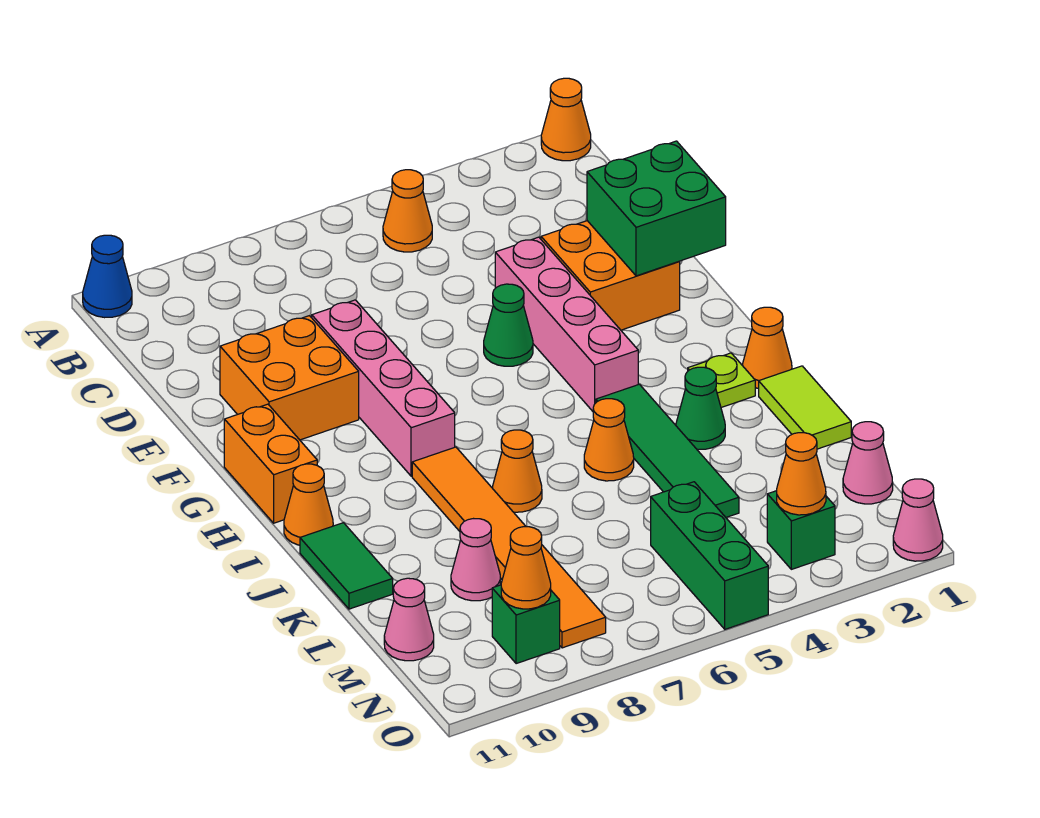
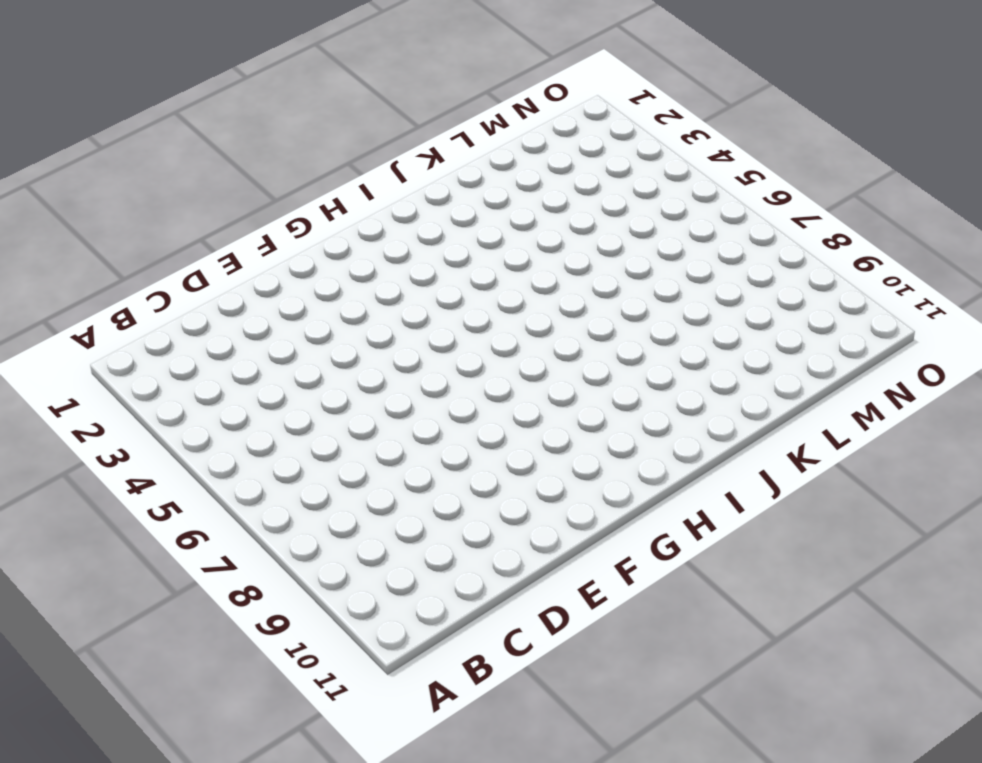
none -> orange cone A1 level 1
none -> blue cone A11 level 1
none -> orange cone B5 level 1

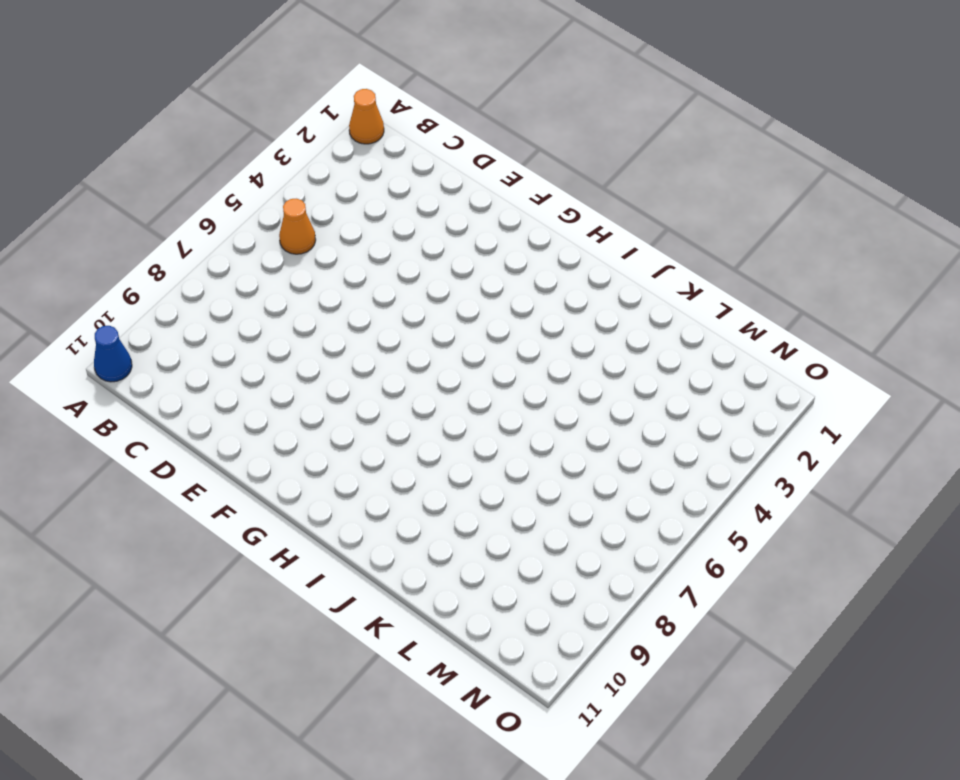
none -> orange brick E2:F3 level 1
none -> pink brick E4:H4 level 1
none -> pink brick E8:H8 level 1

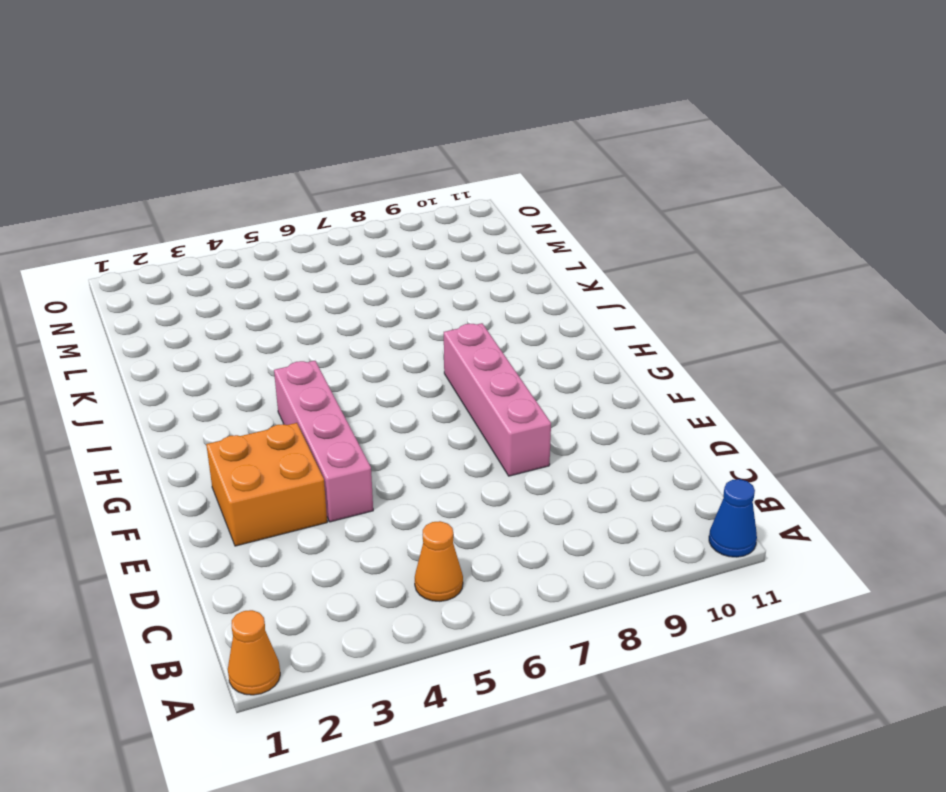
none -> orange brick E9:F10 level 1
none -> green cone F5 level 1
none -> orange brick G11:H11 level 1

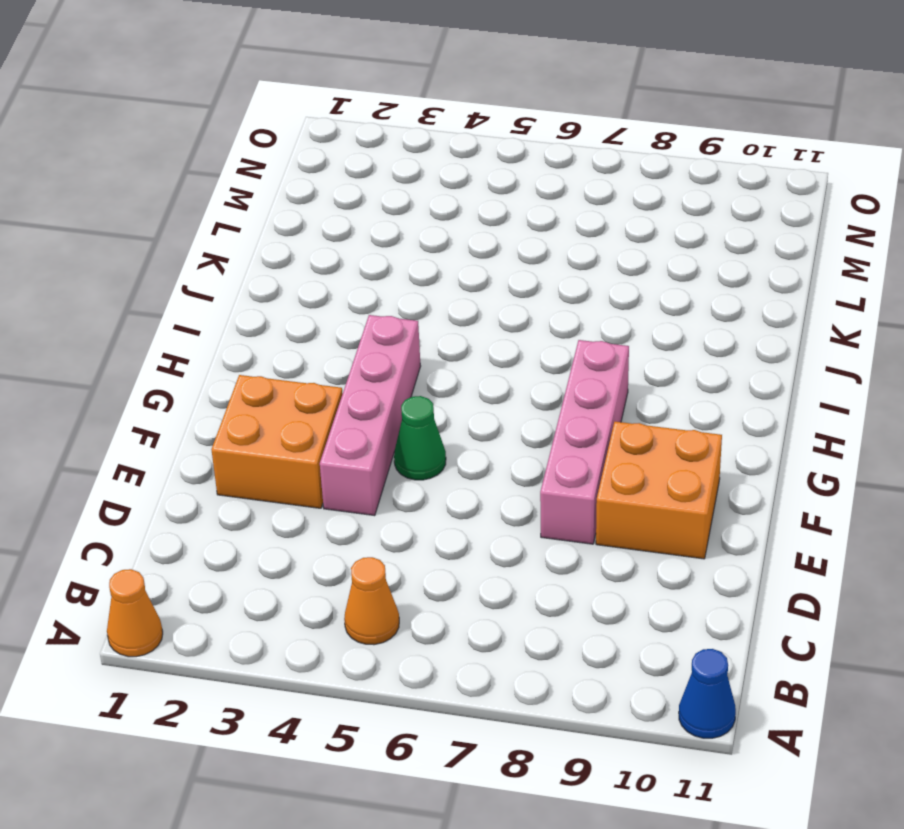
none -> orange brick G11:H11 level 1
none -> orange cone I1 level 1
none -> lime plate I2 level 1

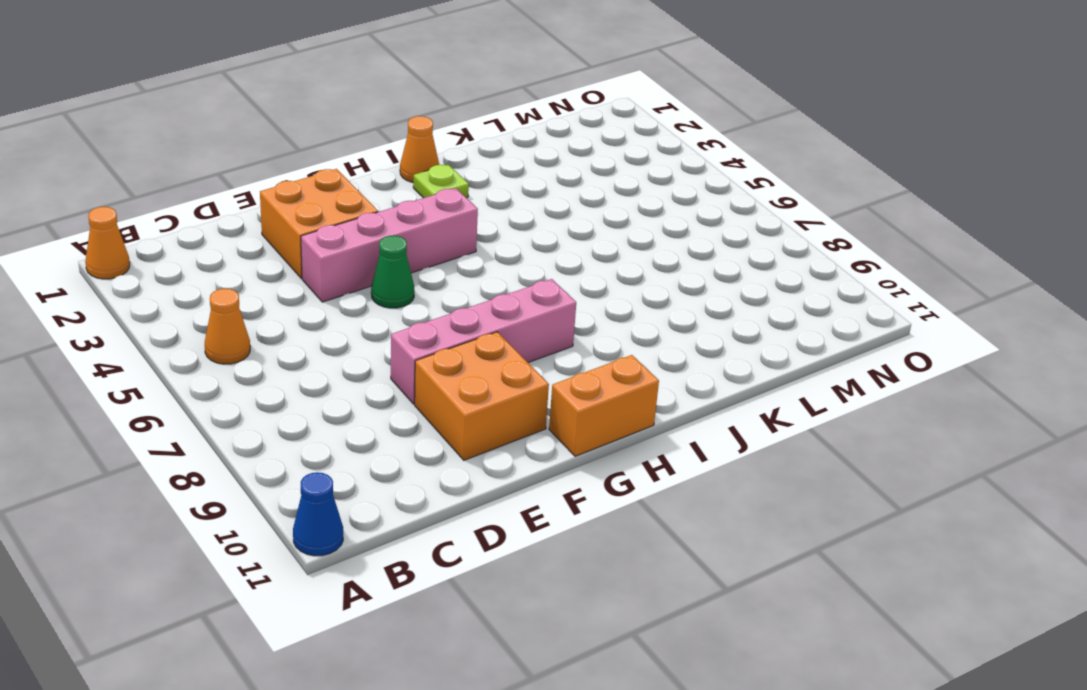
none -> green tile I4:L4 level 1
none -> orange tile I8:N8 level 1
none -> orange cone I11 level 1

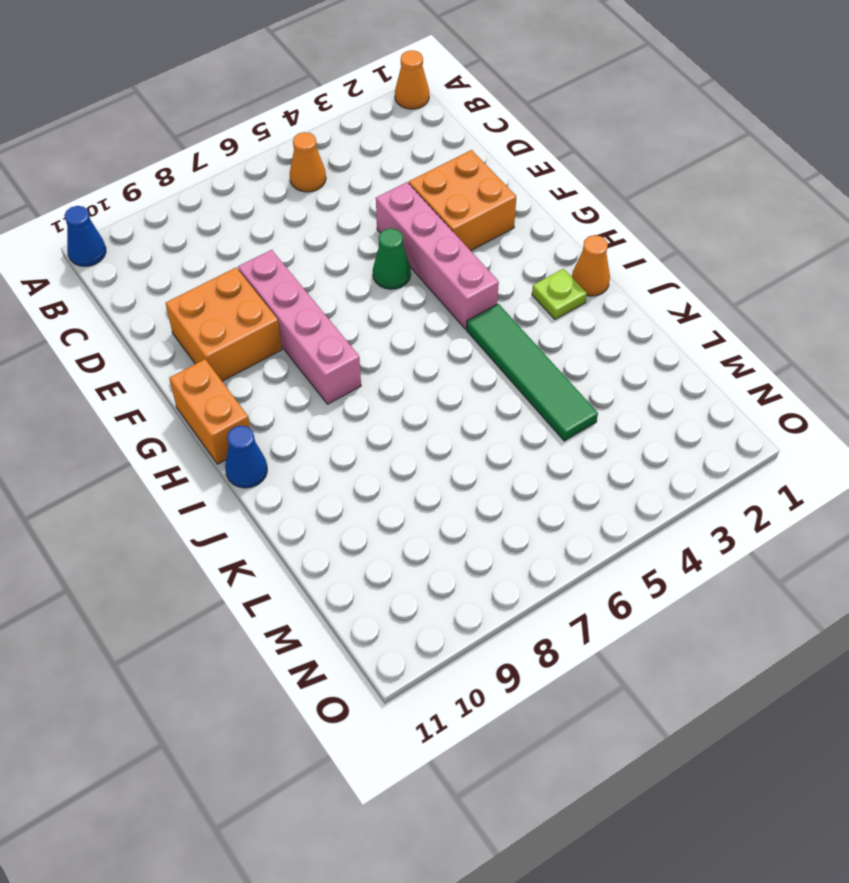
blue cone I11 level 1 -> orange cone I11 level 1
none -> orange tile I8:N8 level 1
none -> lime tile J1:K1 level 1
none -> green cone J3 level 1

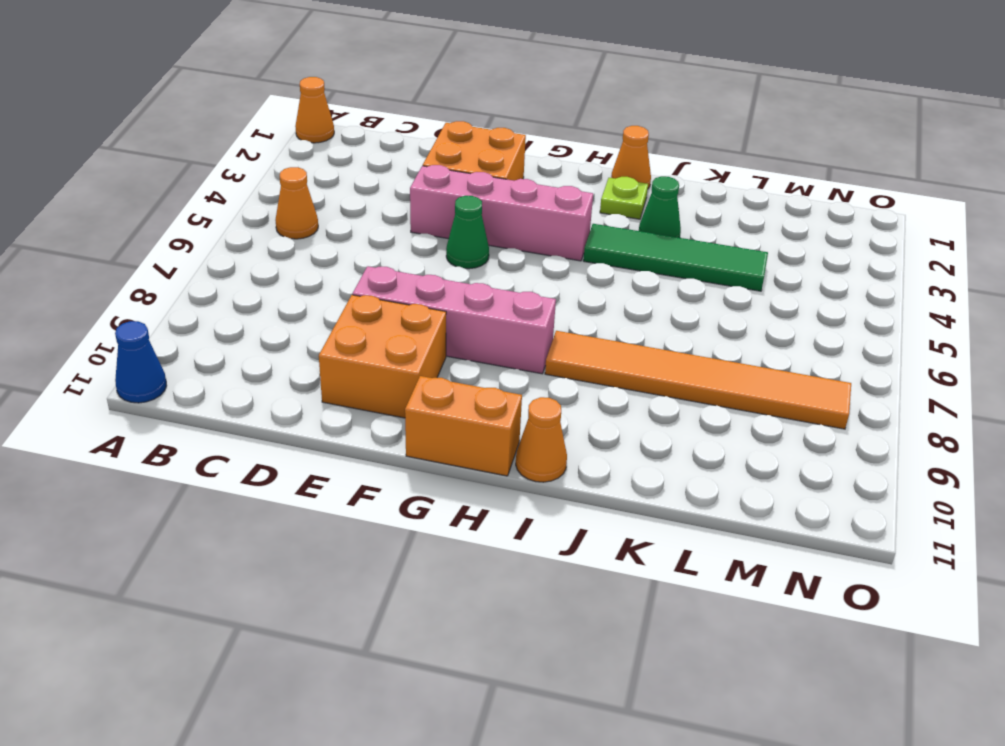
none -> lime tile J1:K1 level 1
none -> orange cone J5 level 1
none -> orange cone J7 level 1

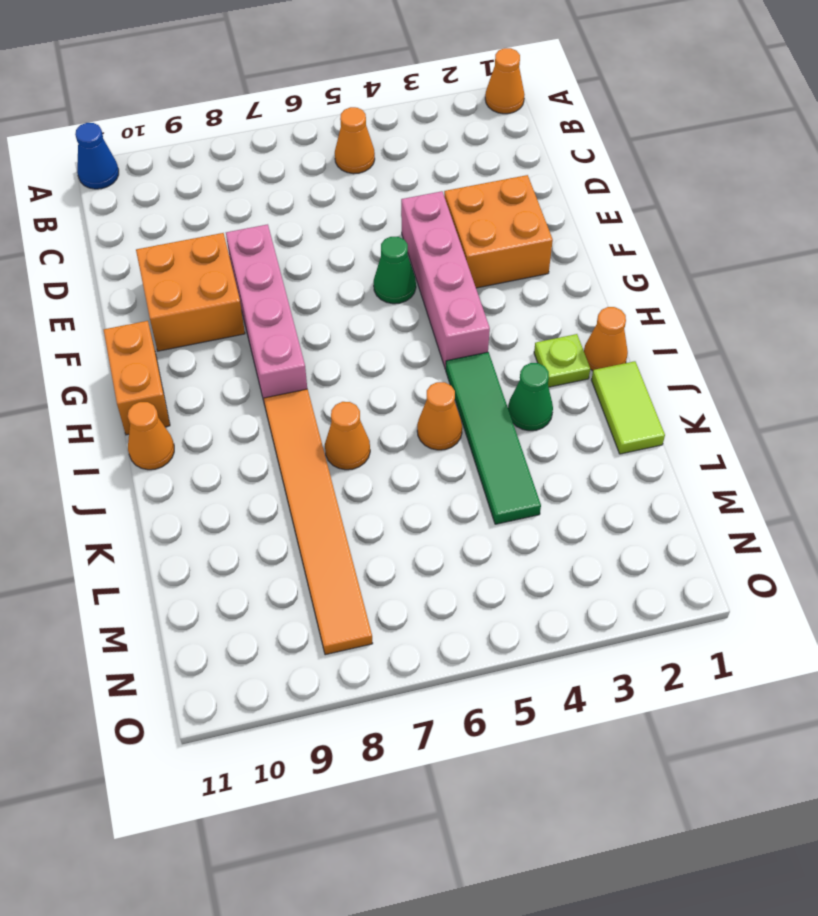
none -> green tile J11:K11 level 1
none -> pink cone L9 level 1
none -> pink cone M1 level 1

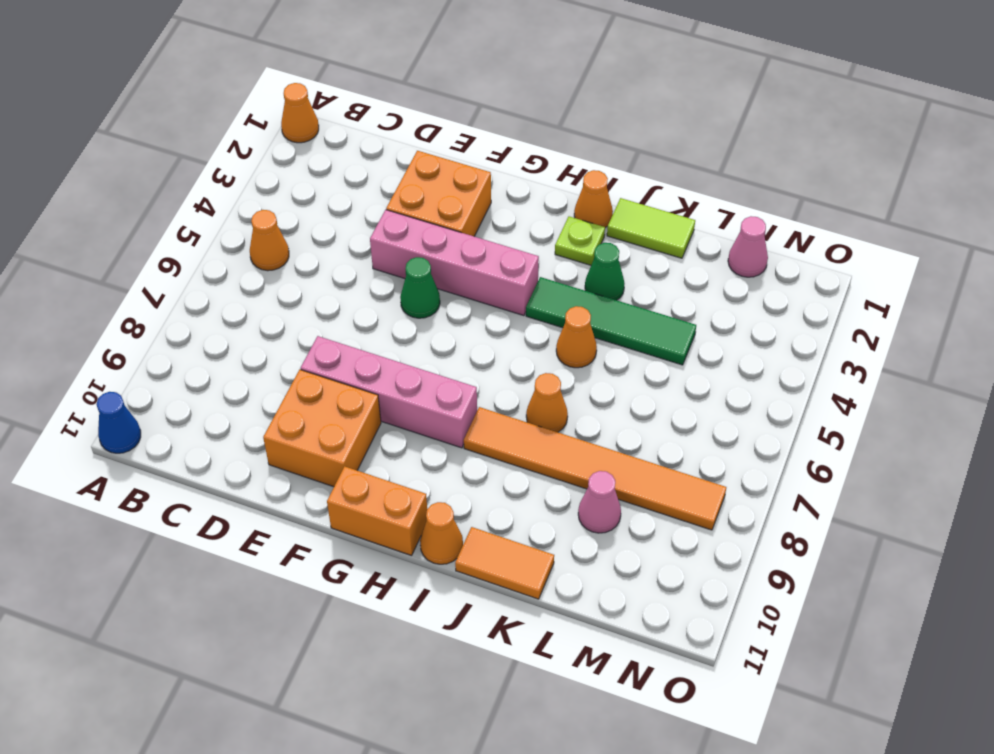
orange tile J11:K11 level 1 -> green tile J11:K11 level 1
none -> green brick M5:O5 level 1
none -> pink cone M11 level 1
none -> green brick N3 level 1

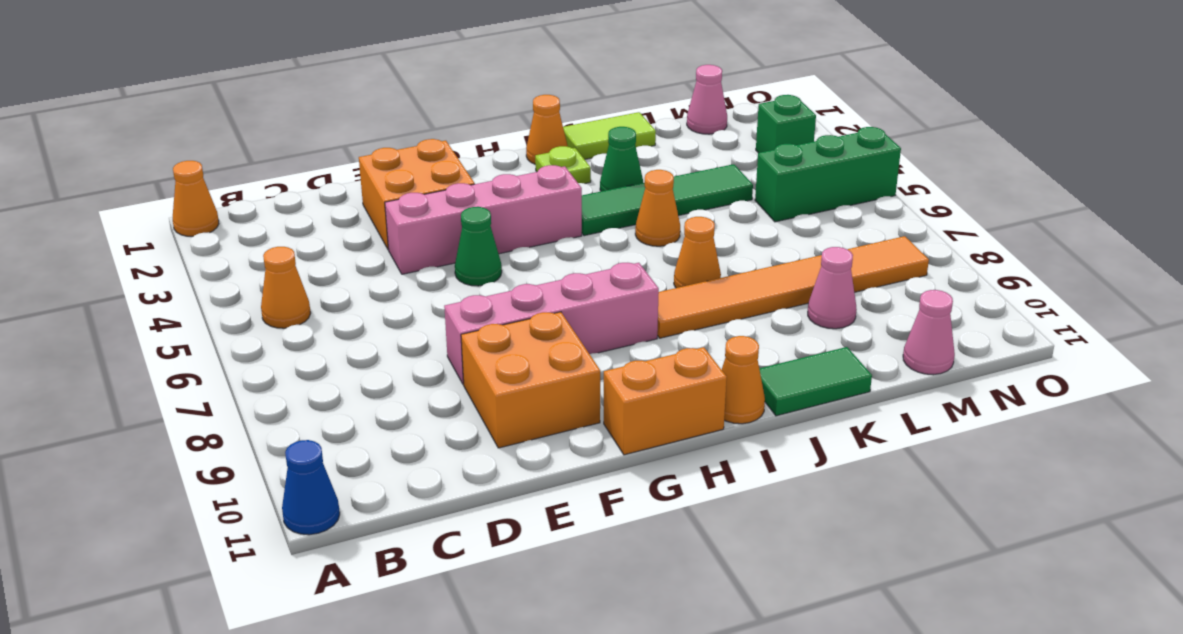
none -> green brick N9 level 1
none -> pink cone O1 level 1
none -> green brick E1:F2 level 2

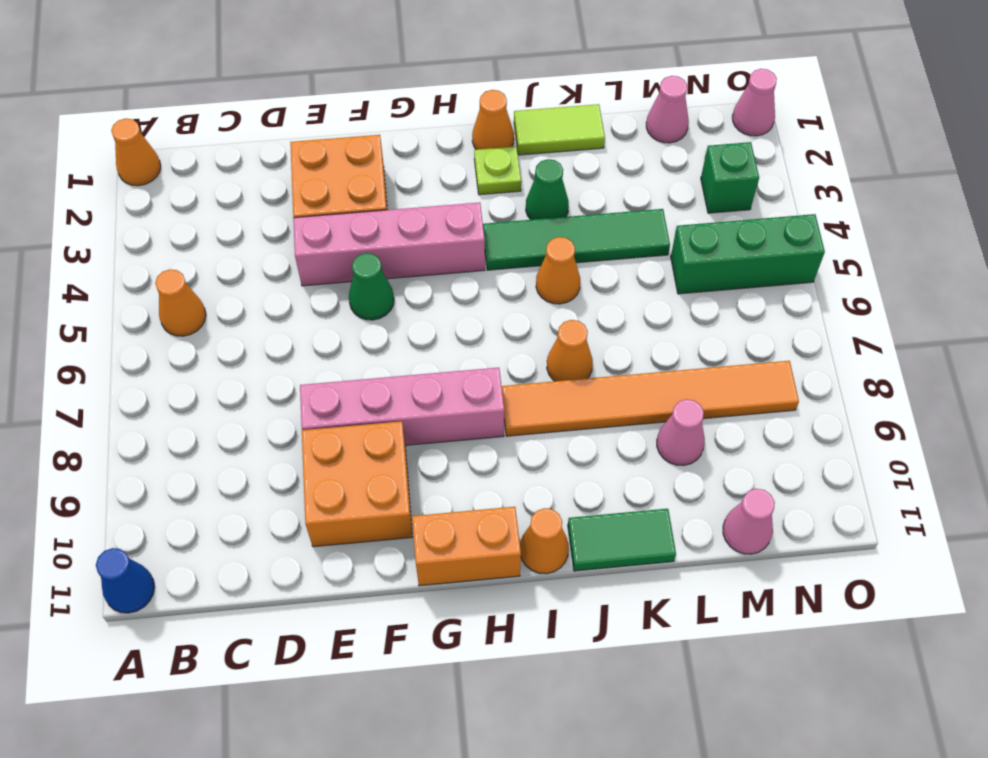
none -> green brick N9 level 1
none -> green brick E1:F2 level 2
none -> orange cone N3 level 2

